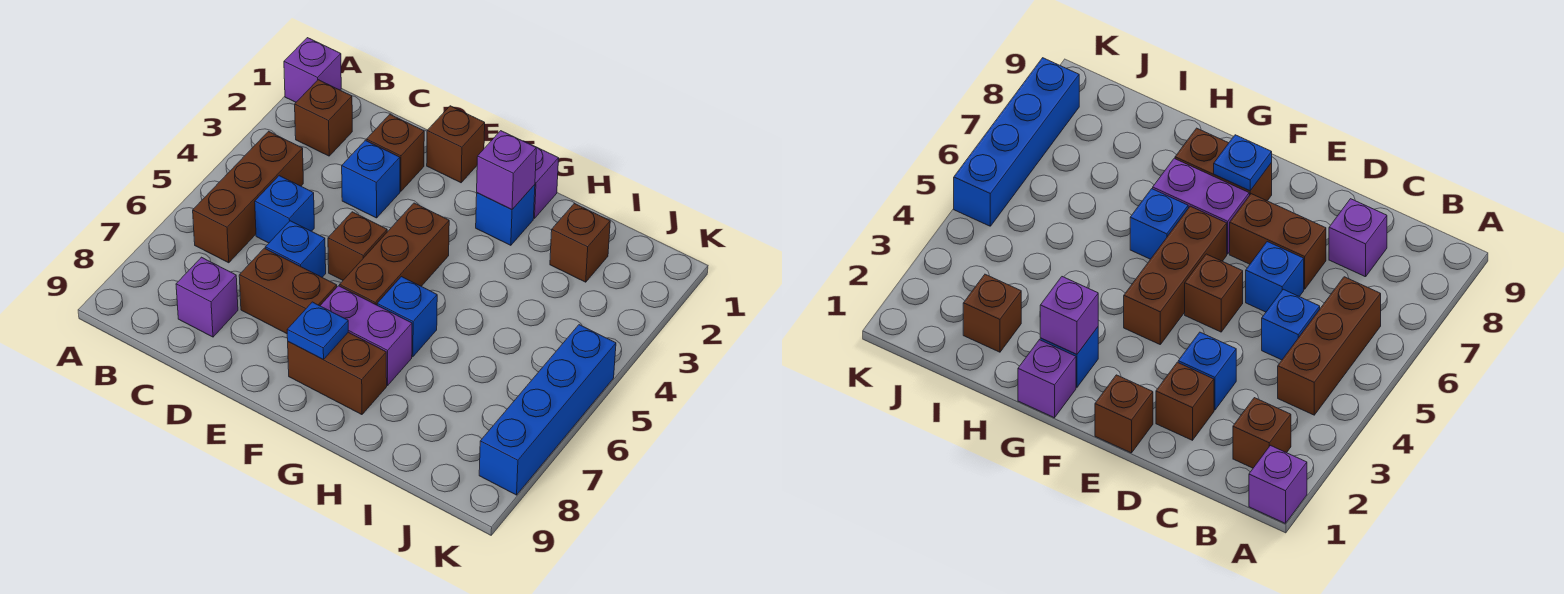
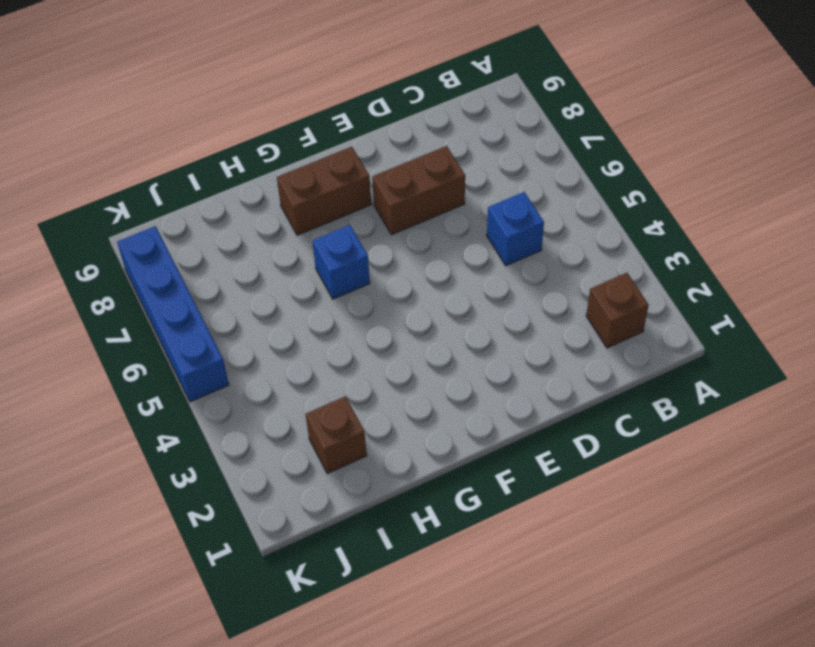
none -> purple brick A1 level 1
none -> brown brick B4:B6 level 1
none -> purple brick C8 level 1

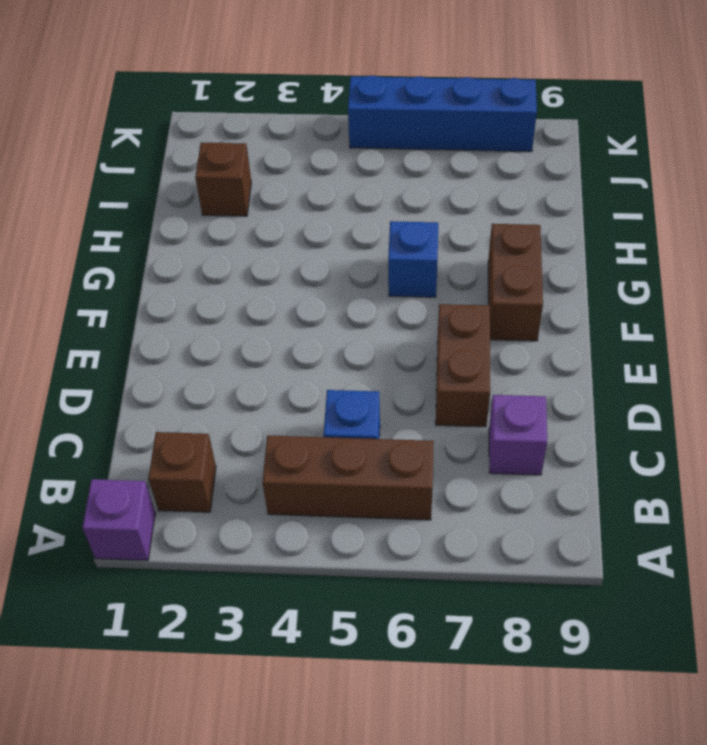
none -> brown brick D2 level 1
none -> blue brick D3 level 1
none -> blue brick D6 level 1

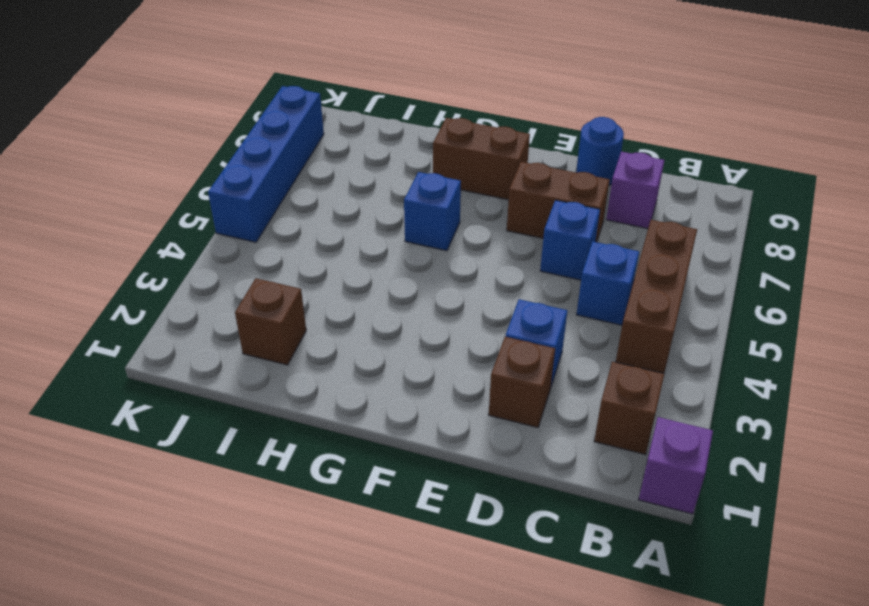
blue round brick D9 level 1 -> none
none -> brown brick E1 level 1
none -> brown brick E5 level 1
none -> brown brick F4:F6 level 1

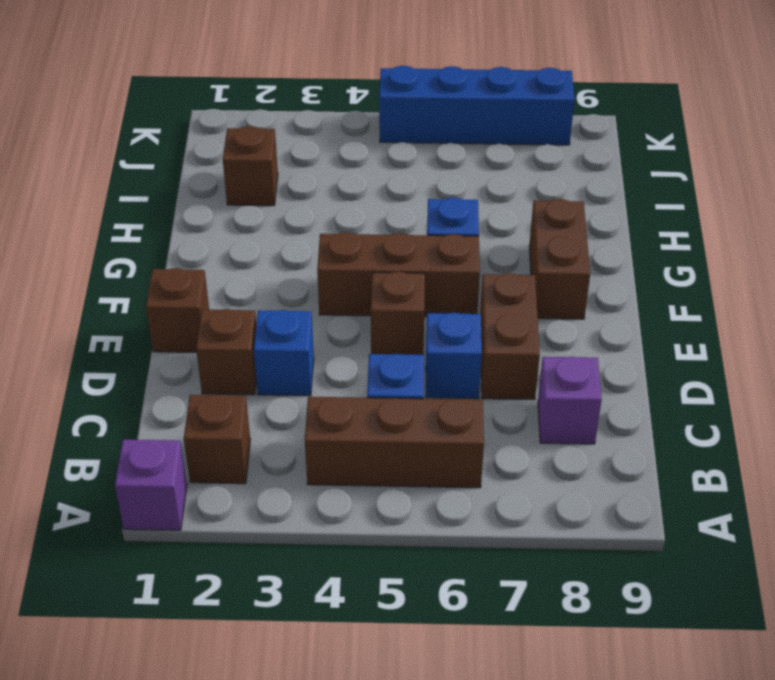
none -> purple brick F7:G7 level 1
none -> purple brick G1 level 1
none -> blue brick G2 level 1

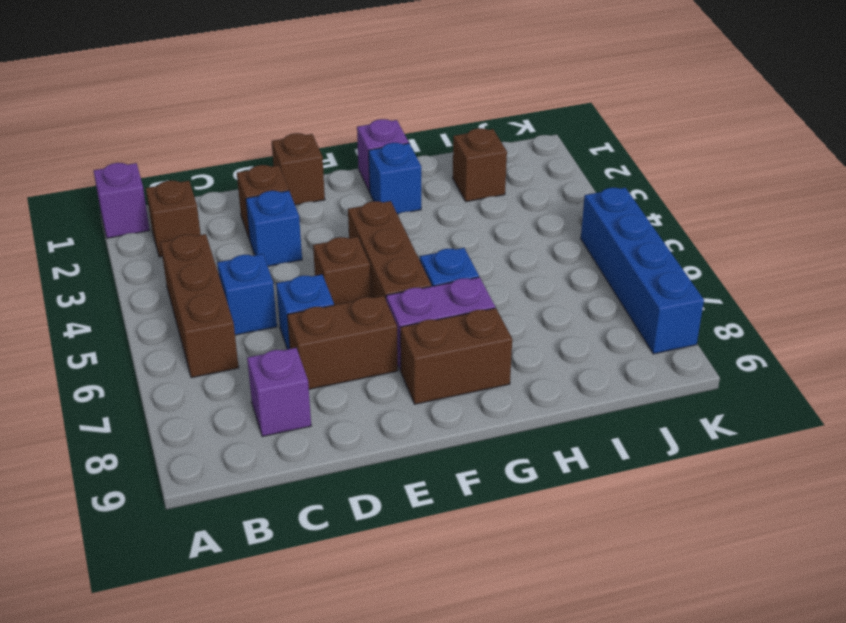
none -> blue plate F8 level 2
none -> purple brick G2 level 2

